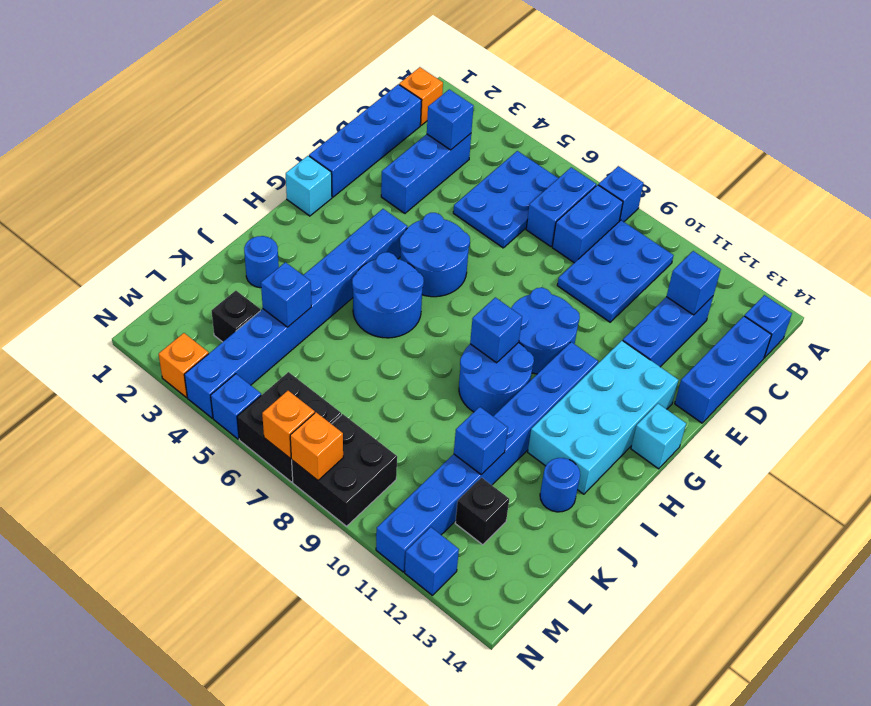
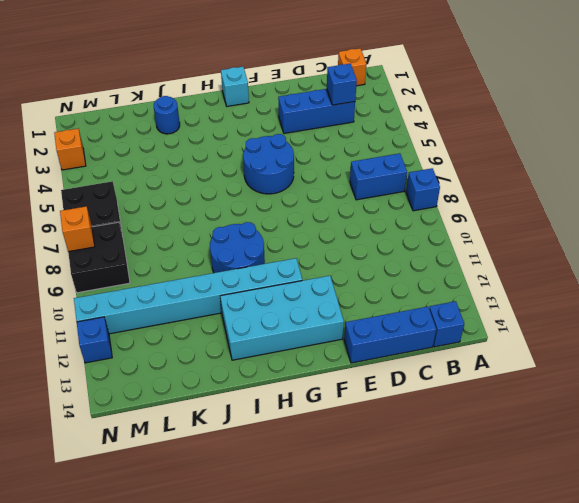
cyan brick G11:N11 level 1 -> blue brick G11:N11 level 1
none -> blue plate B5:D6 level 1
none -> blue brick B8:C8 level 1
none -> blue plate B9:D10 level 1
none -> blue brick C1:F1 level 1

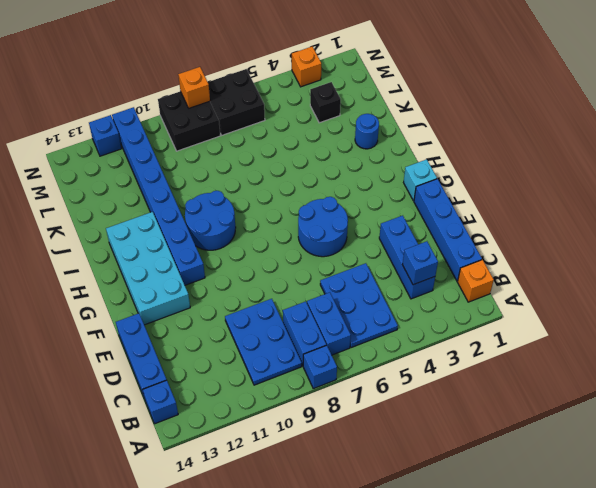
none -> blue brick C12:E12 level 1
none -> blue round brick F9:G10 level 1
none -> blue brick G4:N4 level 1
none -> cyan brick G14 level 1

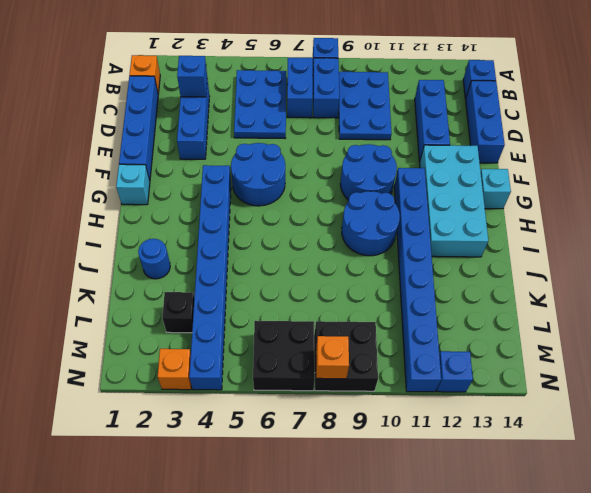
none -> blue round brick H5:I6 level 1
none -> blue round brick J13 level 1
none -> black brick L12 level 1
none -> blue brick N5 level 1

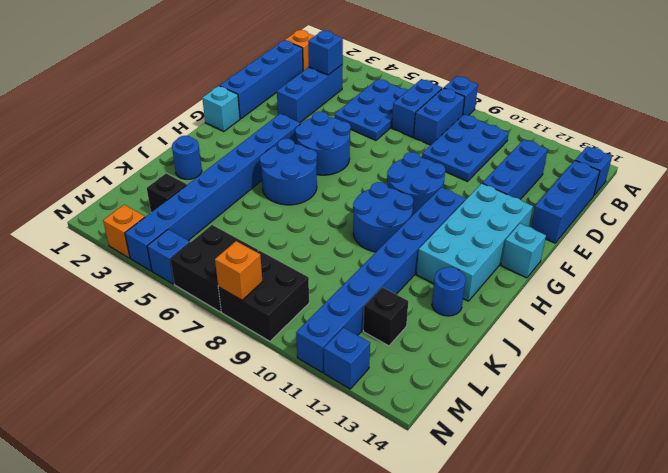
none -> blue brick C12 level 2
none -> blue brick H9 level 2
none -> blue brick K4 level 2
none -> blue brick K11 level 2

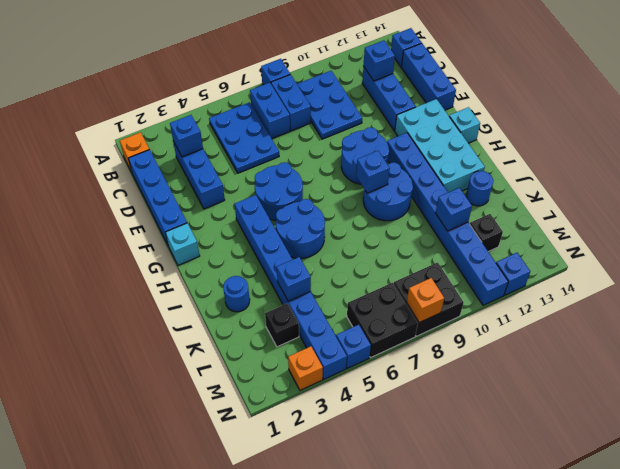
none -> orange brick N7 level 2

